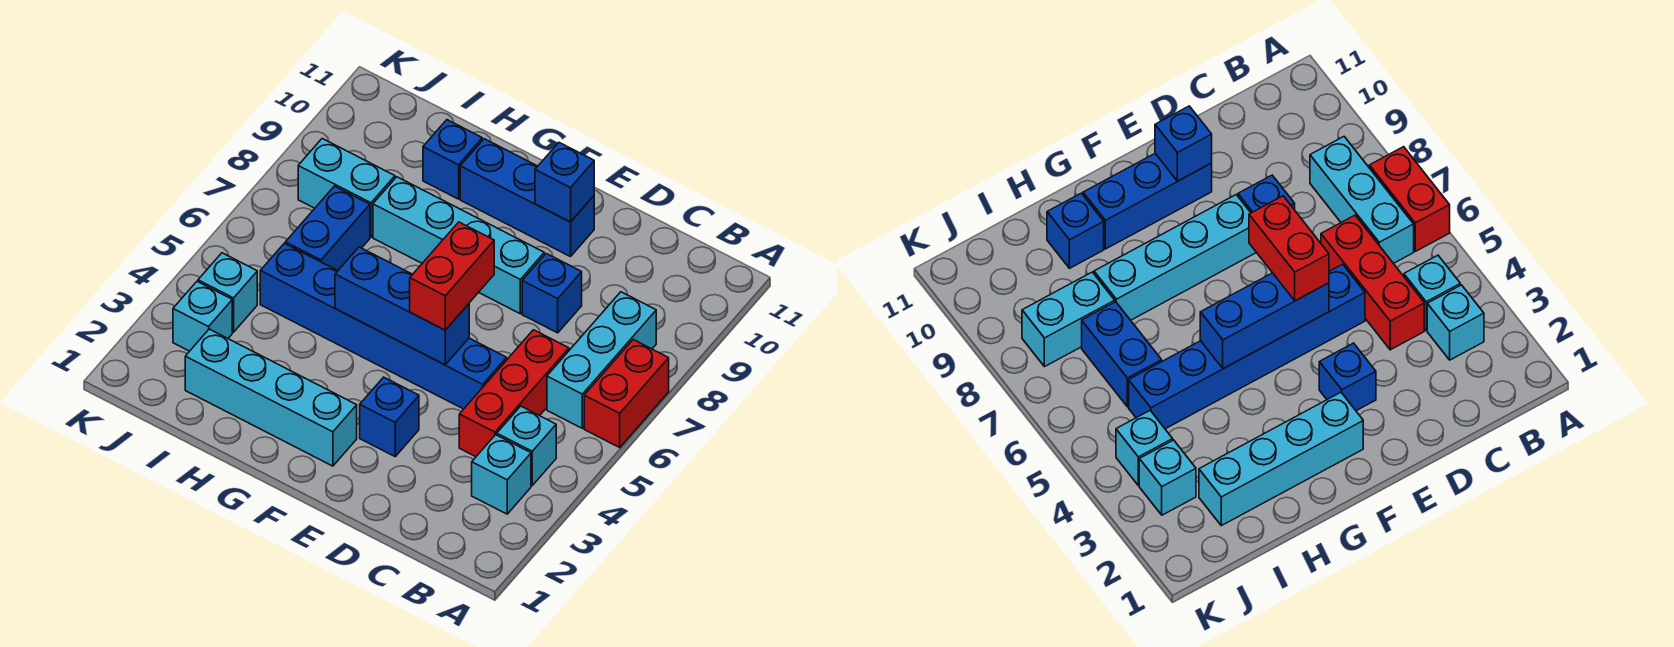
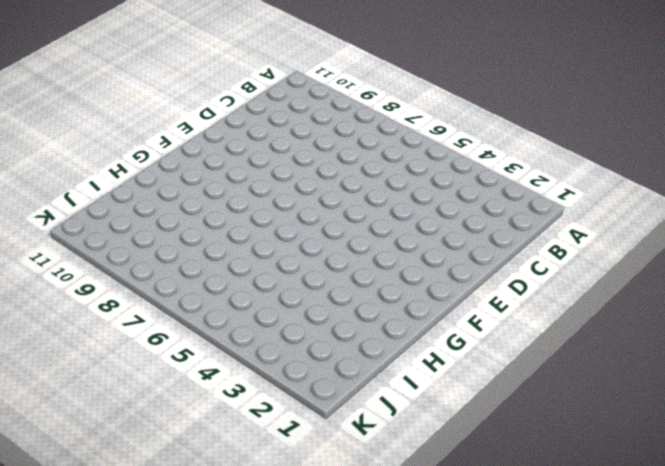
none -> red brick A6:A7 level 1
none -> cyan brick B3 level 1
none -> cyan brick B4 level 1

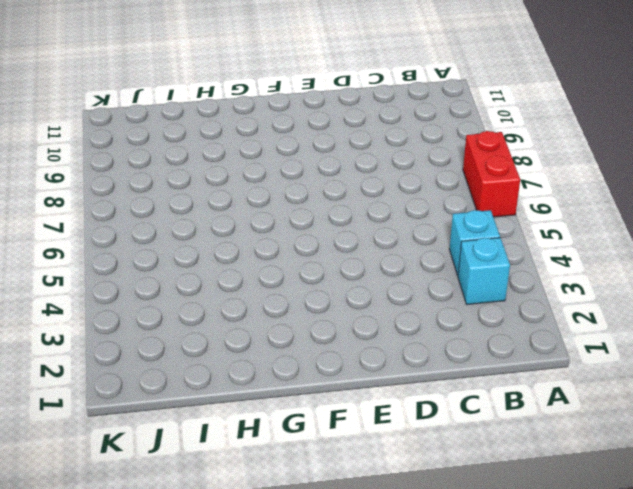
none -> cyan brick B6:B8 level 1
none -> red brick C4:C6 level 1
none -> blue brick D5:I5 level 1

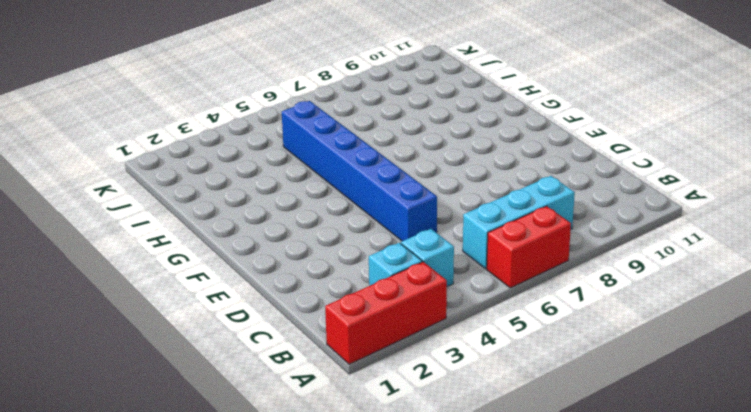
red brick A1:A3 level 1 -> red brick C4:C6 level 1
none -> blue brick D8 level 1
none -> blue brick E3 level 1
none -> cyan brick E8:H8 level 1

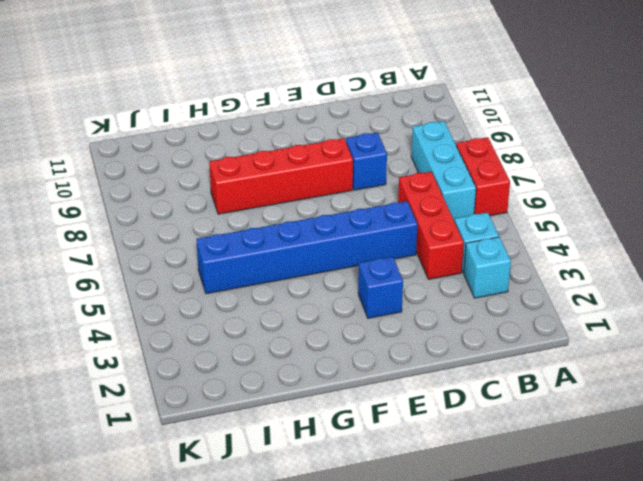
red brick E8:H8 level 1 -> cyan brick E8:H8 level 1
none -> blue brick E10:G10 level 1
none -> cyan brick F2:I2 level 1
none -> blue brick H10 level 1

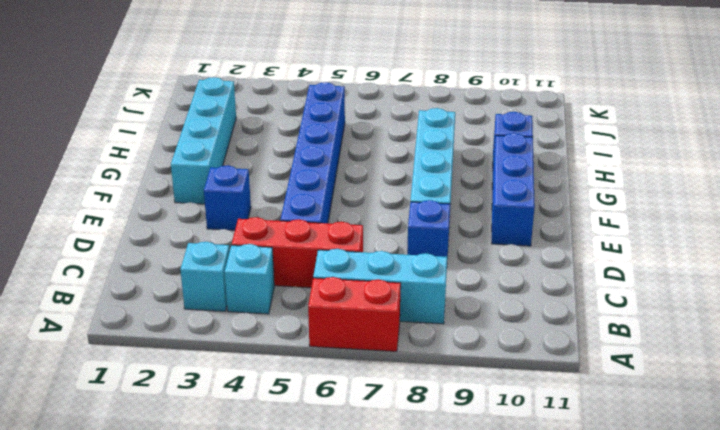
none -> blue brick I6:I7 level 1
none -> cyan brick I8:J8 level 1
none -> cyan brick J3 level 1

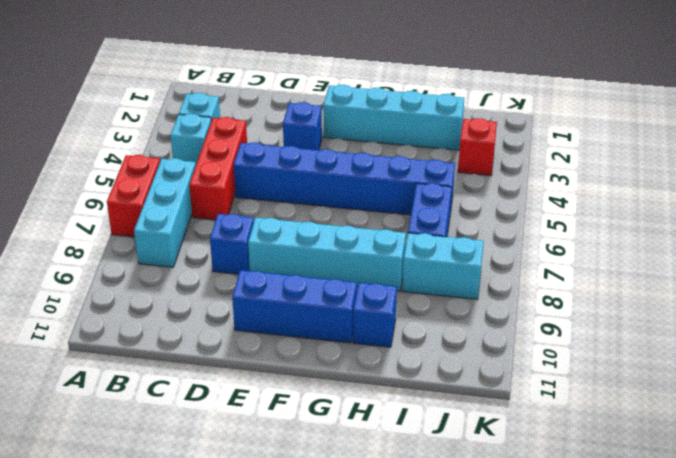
red brick J3 level 1 -> cyan brick J3 level 1
none -> cyan brick J4 level 1
none -> blue brick E5:G5 level 2
none -> blue brick E10 level 2

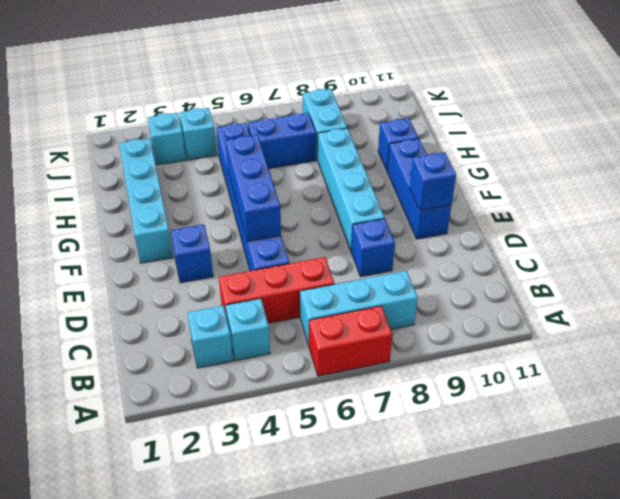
none -> red brick E5:E6 level 3

